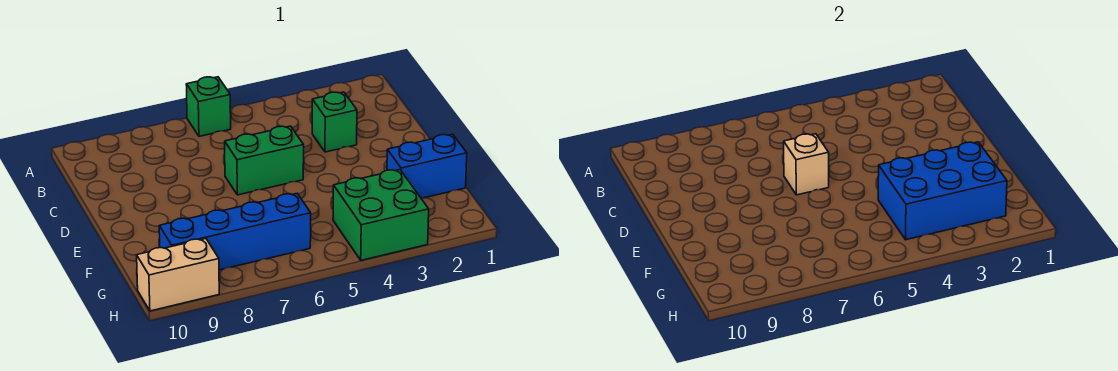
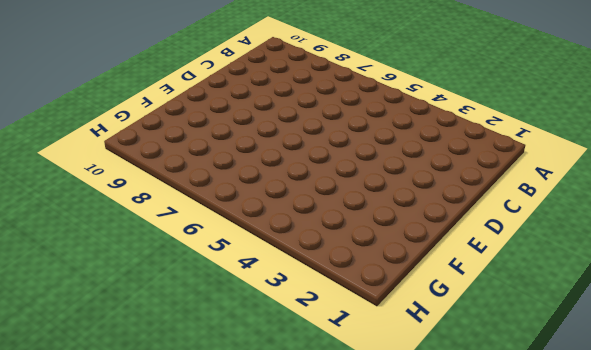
none -> green brick A6 level 1
none -> green brick C3 level 1

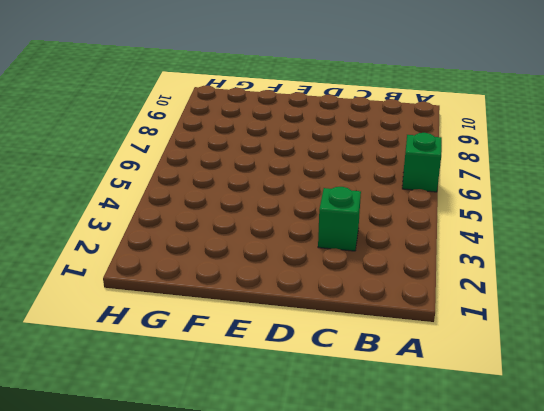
none -> green brick D5:D6 level 1
none -> blue brick F1:F2 level 1

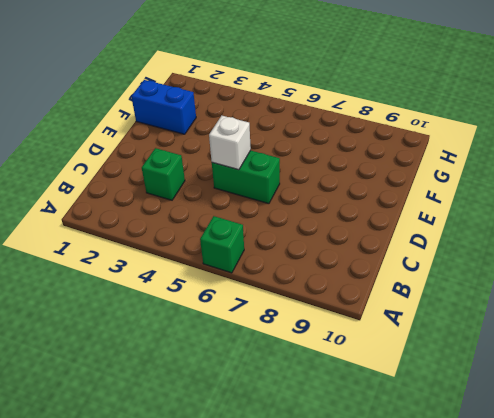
white brick D5 level 2 -> none
none -> green brick G3:H4 level 1
none -> blue brick G6:G9 level 1

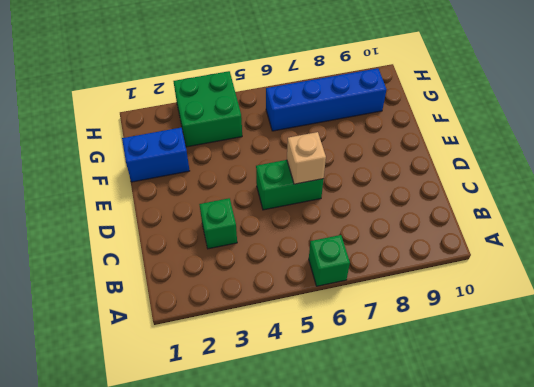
none -> tan brick H9:H10 level 1
none -> blue brick F2:G4 level 2

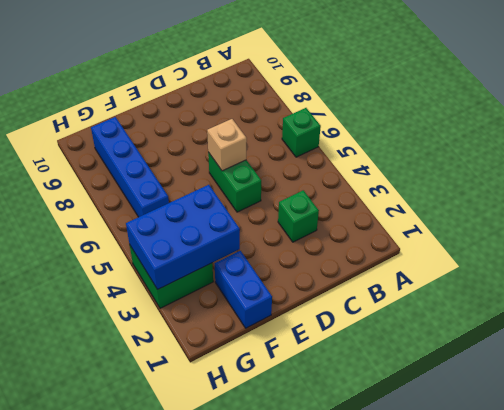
blue brick F3:H4 level 2 -> blue brick F2:G4 level 2
none -> tan brick H9:H10 level 1

